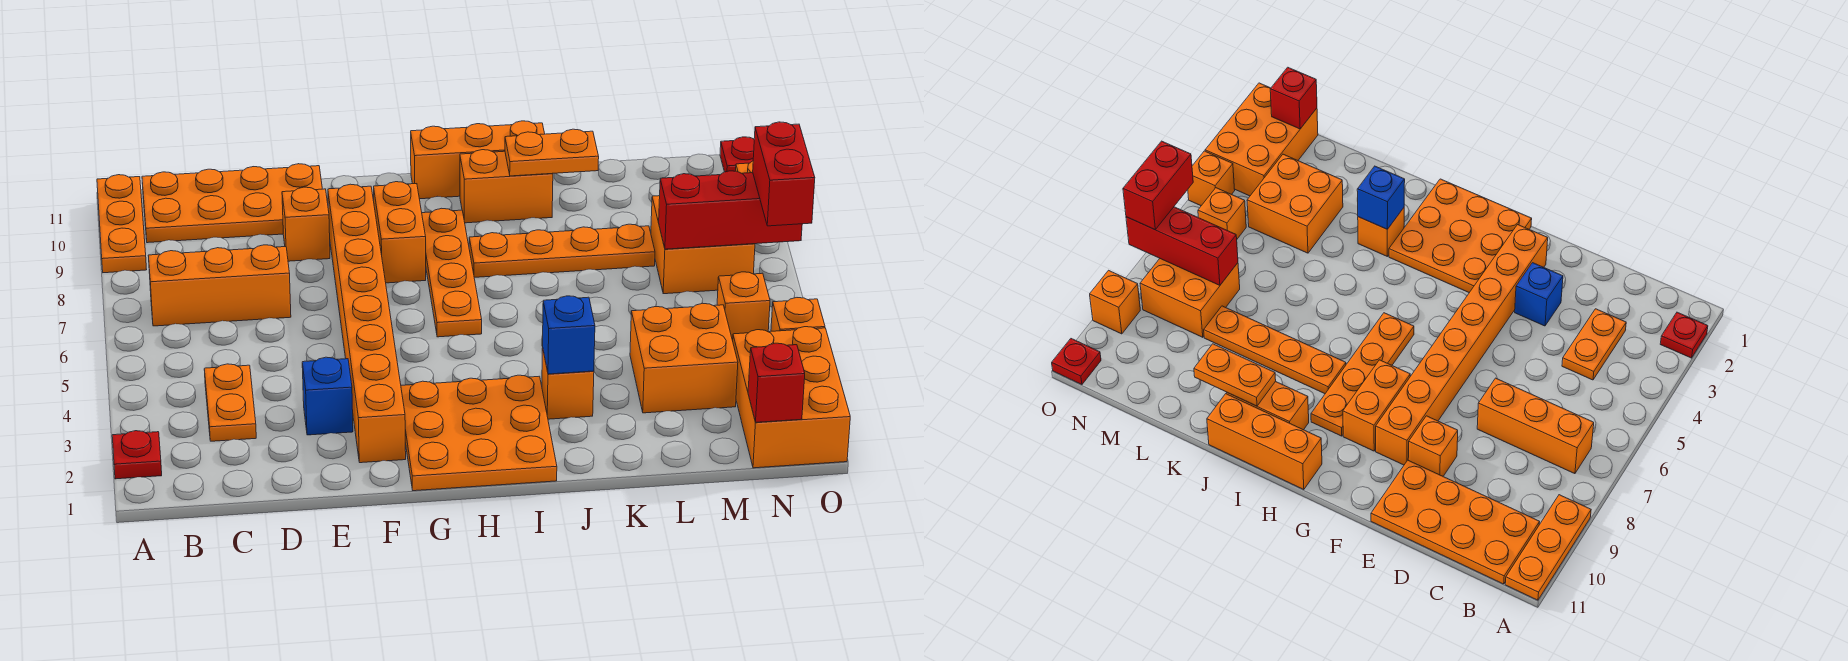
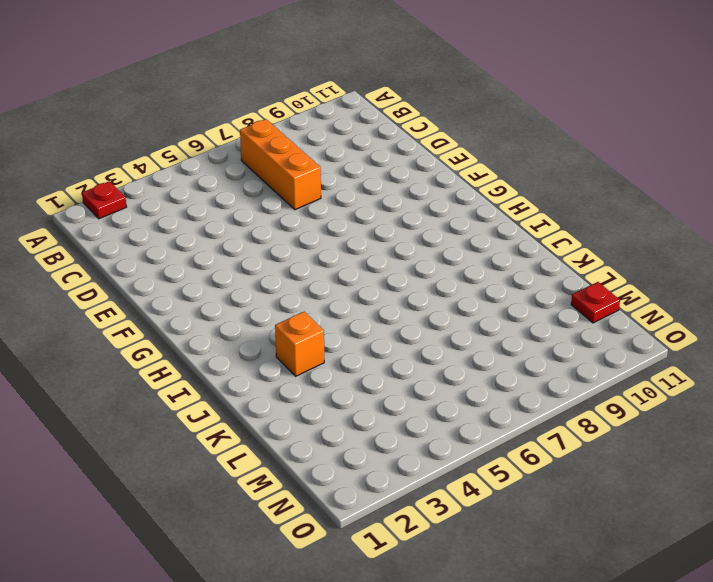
red plate M11 level 1 -> red plate O11 level 1
none -> orange plate A9:A11 level 1
none -> orange plate B10:E11 level 1
none -> orange plate C3:C4 level 1

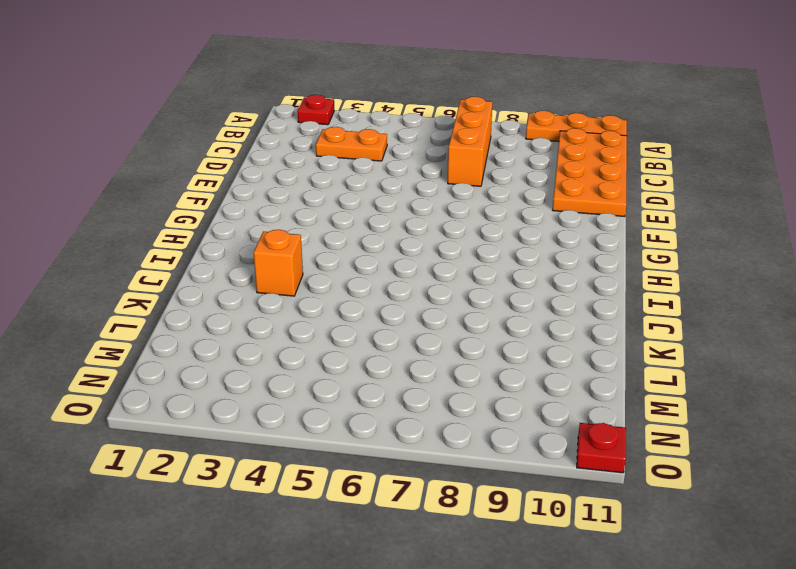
none -> blue brick E3 level 1
none -> orange brick E9 level 1
none -> orange brick F2:F9 level 1

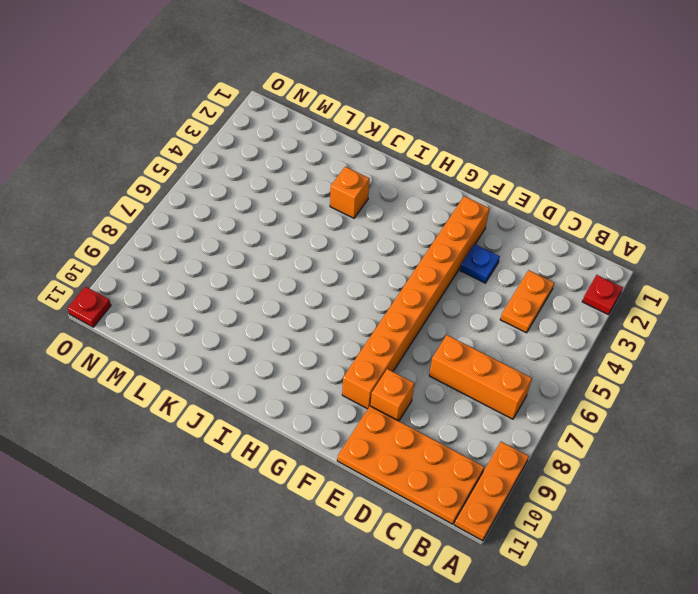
blue plate E3 level 1 -> blue brick E3 level 1
none -> orange plate G1:I3 level 1
none -> orange brick G8:G9 level 1
none -> orange plate H6:H9 level 1

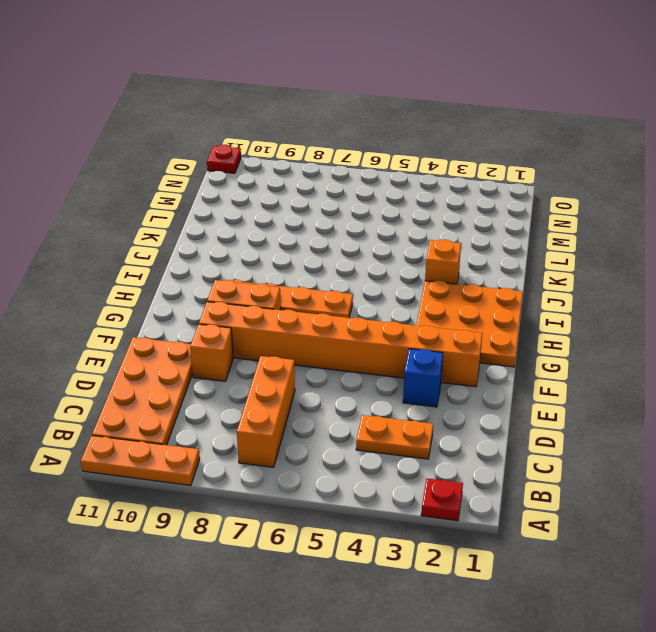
none -> orange brick H11:J11 level 1
none -> orange plate I8:L8 level 1
none -> orange brick I10:J10 level 1

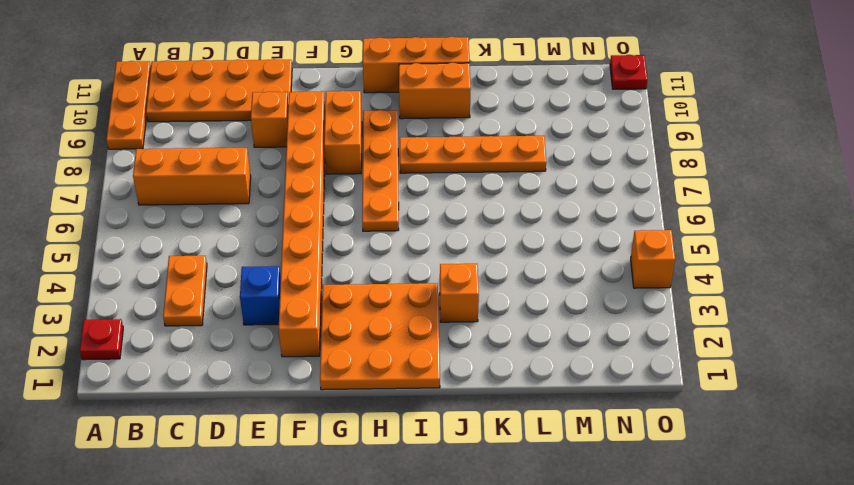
none -> orange brick L3:M4 level 1
none -> orange brick M7:N8 level 1
none -> orange brick N1:O3 level 1

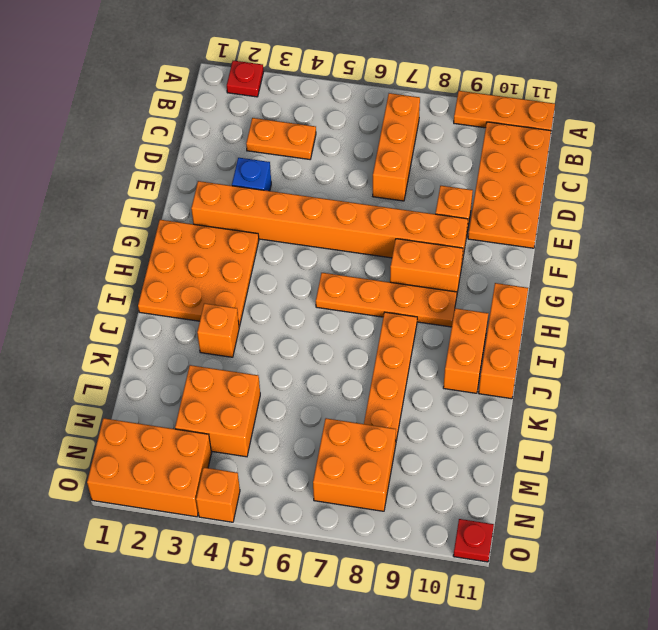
none -> orange brick N5 level 1
none -> orange brick O9 level 1
none -> blue brick J3 level 2

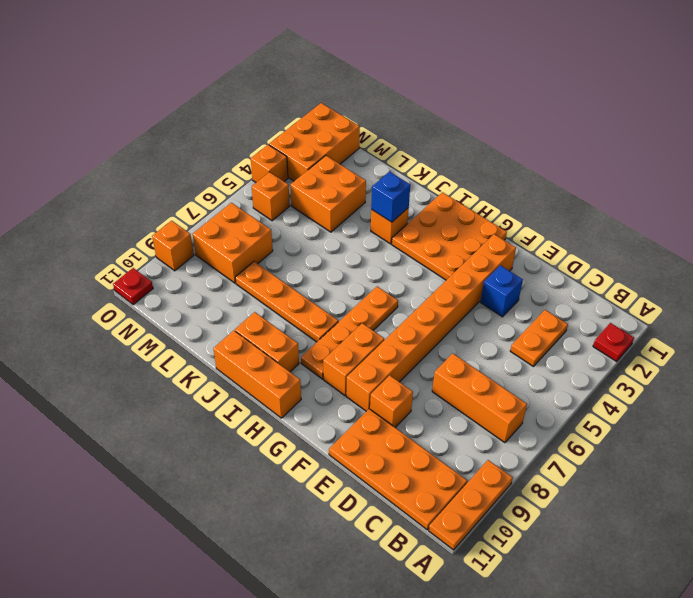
none -> orange plate J10:K10 level 2
none -> red brick M7:O7 level 2
none -> red brick N1 level 2

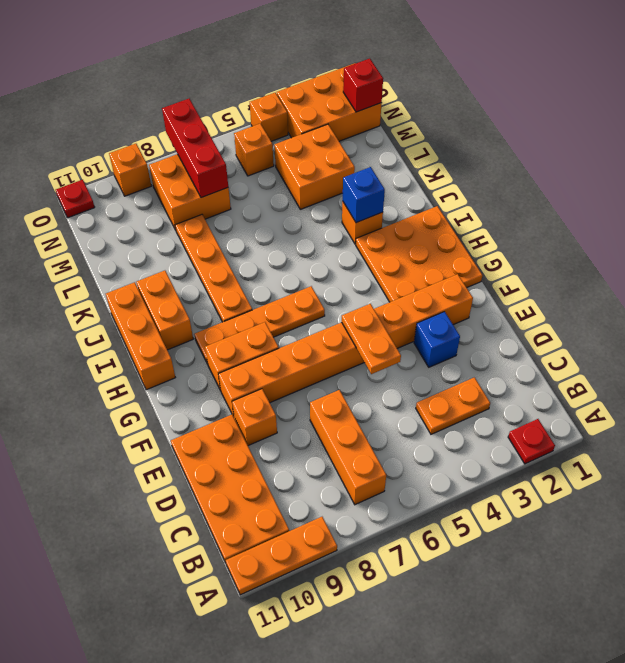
orange plate E5:F5 level 2 -> orange plate J10:K10 level 2
none -> red brick O6:O7 level 3

